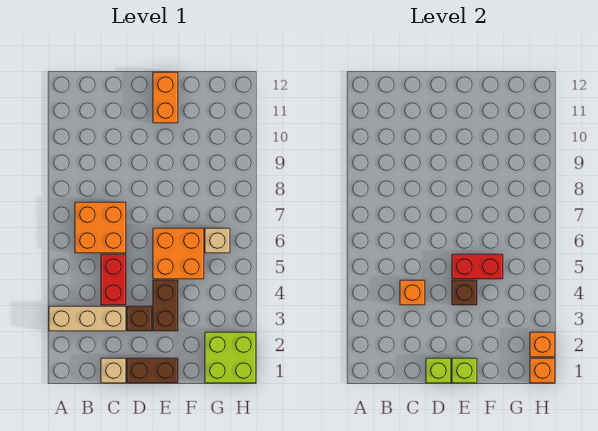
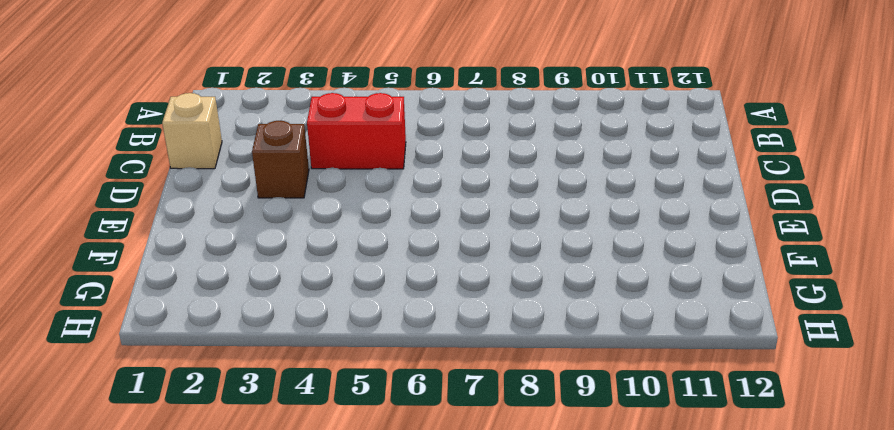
none -> tan brick A3:C3 level 1
none -> orange brick B6:C7 level 1
none -> brown brick D1:E1 level 1

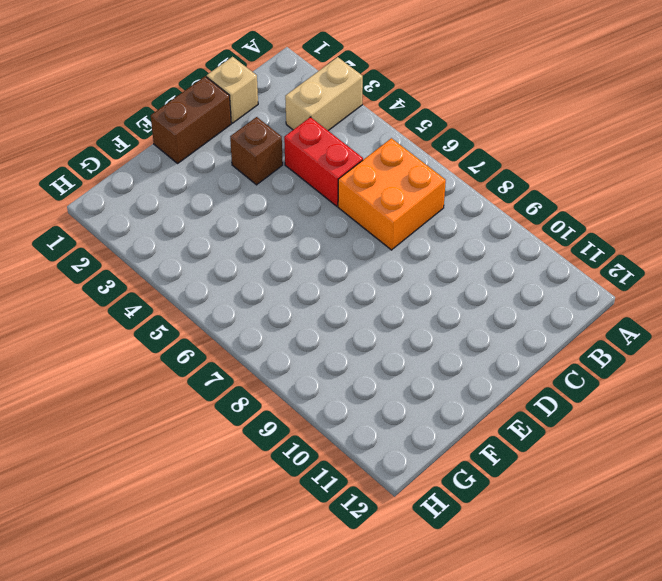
tan brick A3:B3 level 1 -> tan brick A3:C3 level 1
none -> brown brick E3:E4 level 1
none -> orange brick E5:F6 level 1
none -> orange brick E11:E12 level 1

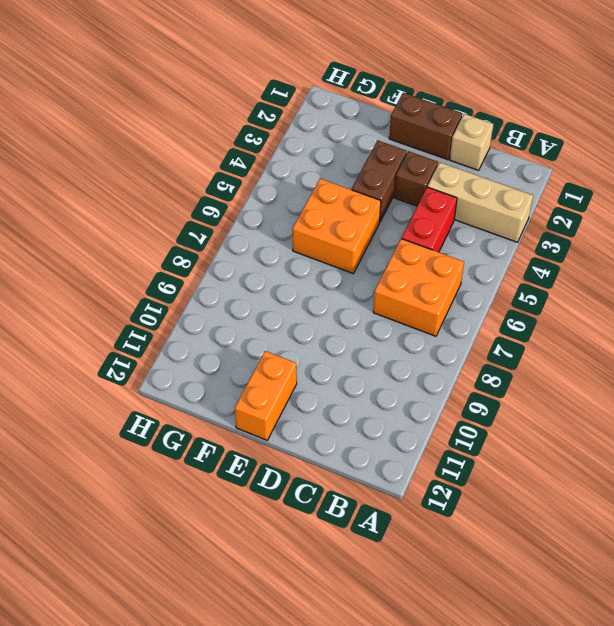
none -> lime brick G1:H2 level 1
none -> tan brick G6 level 1
none -> orange brick C4 level 2

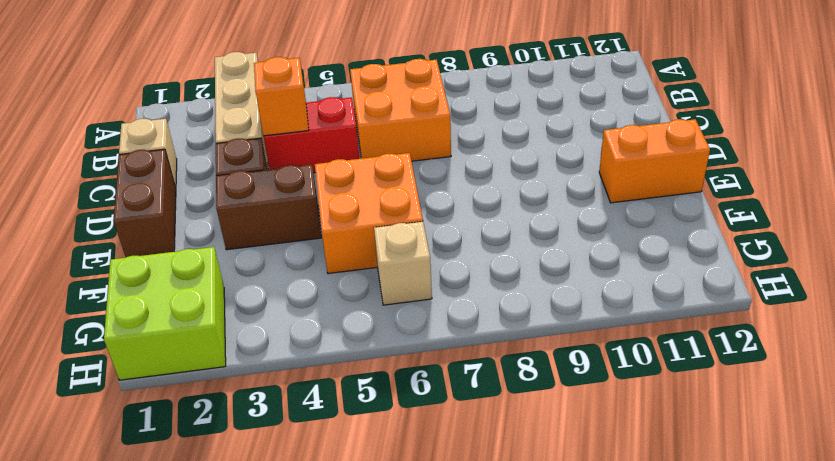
none -> lime brick D1 level 2
none -> lime brick E1 level 2
none -> brown brick E4 level 2

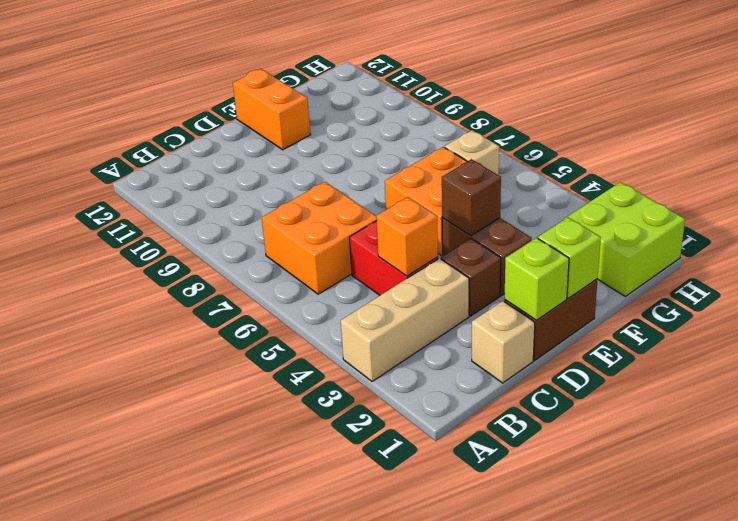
none -> red brick E5:F5 level 2
none -> orange brick H1 level 2
none -> orange brick H2 level 2

